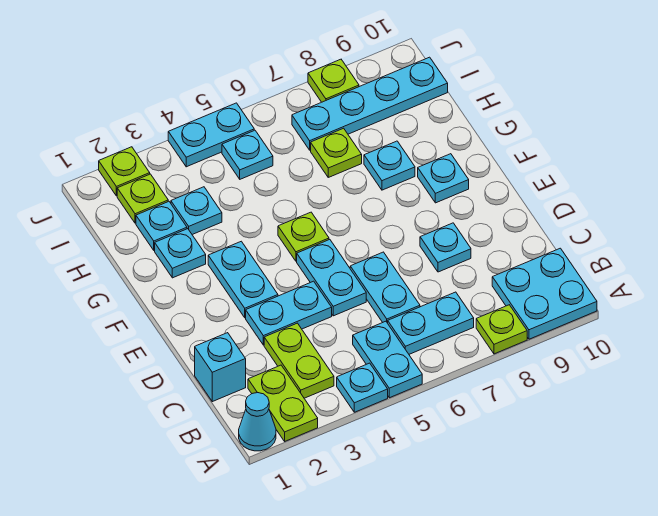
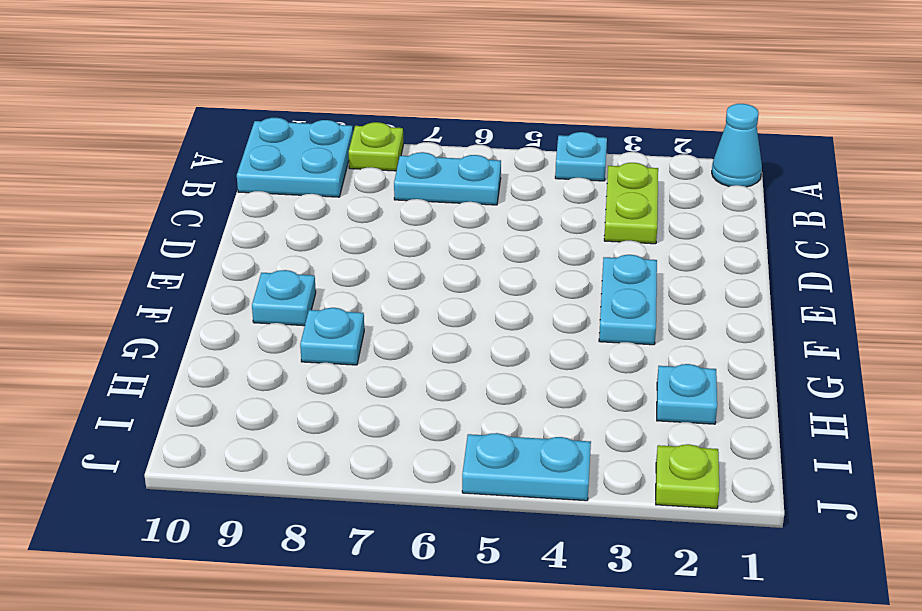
none -> lime plate A2:B2 level 1
none -> cyan plate A5:B5 level 1
none -> cyan brick C1 level 1

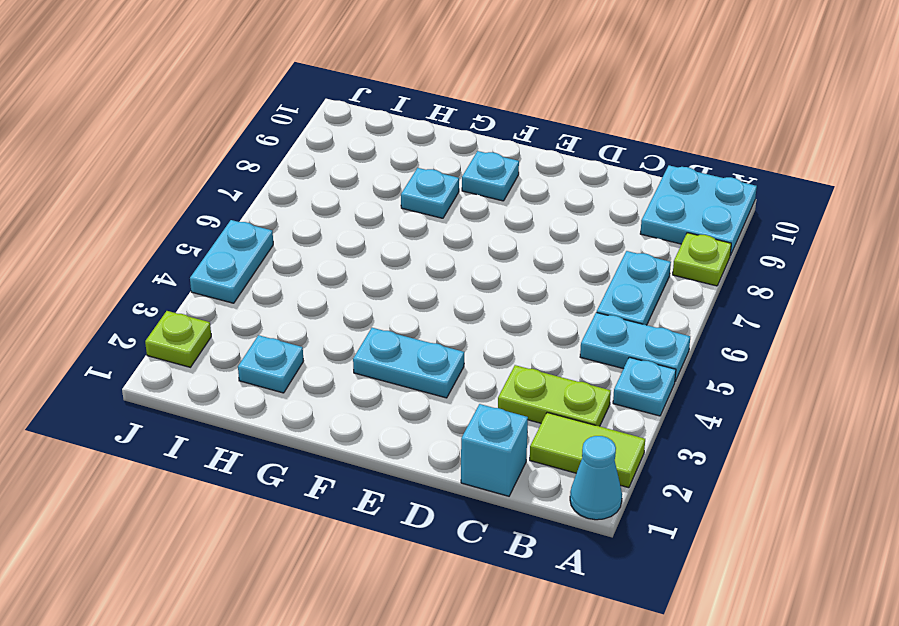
lime tile A2:B2 level 1 -> lime plate A2:B2 level 1
none -> cyan plate C6:D6 level 1
none -> cyan plate D3:D4 level 1
none -> cyan plate D5:E5 level 1

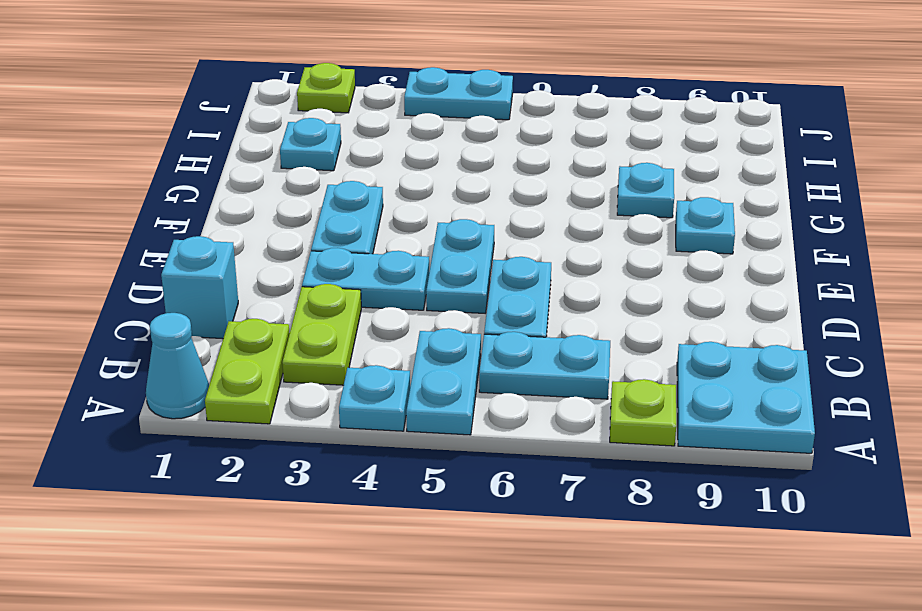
none -> cyan plate D8 level 1
none -> lime plate F5 level 1
none -> cyan plate G2 level 1

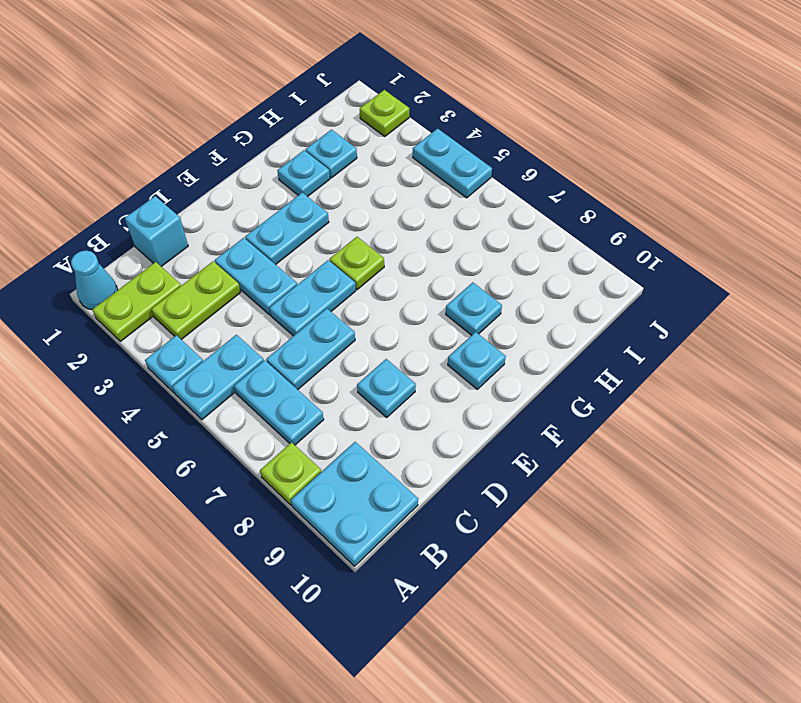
none -> cyan plate H3 level 1
none -> lime plate H7 level 1
none -> lime plate I2 level 1

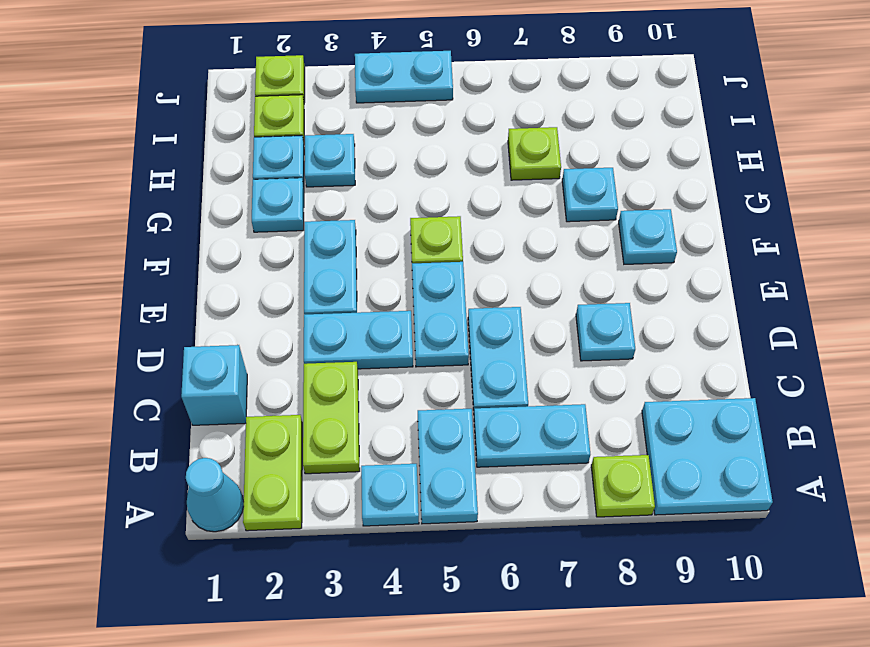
none -> cyan plate I5 level 1
none -> cyan plate I7:I10 level 1
none -> lime plate J8 level 1

